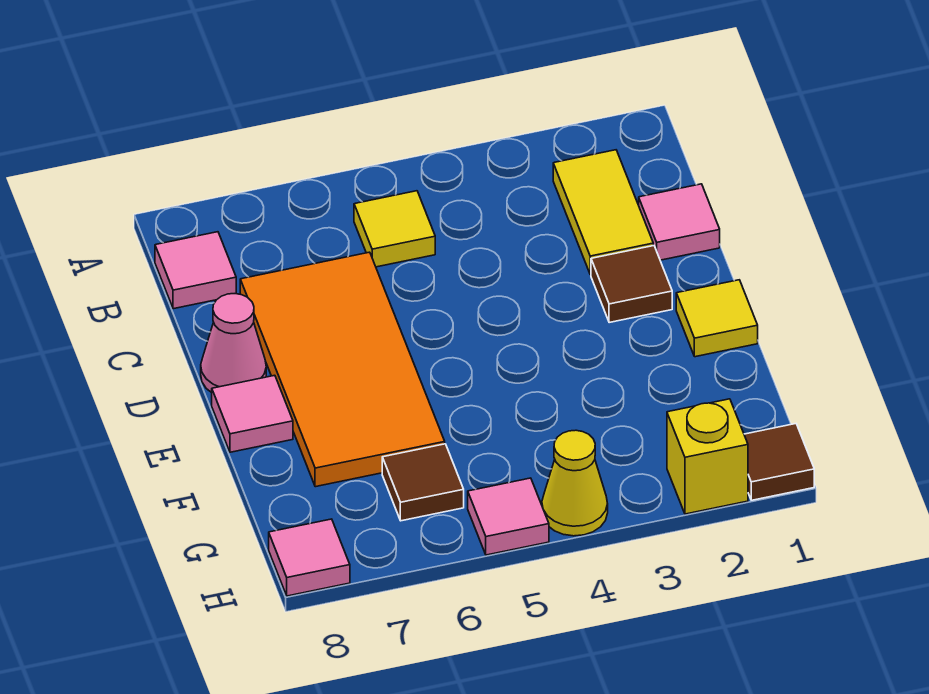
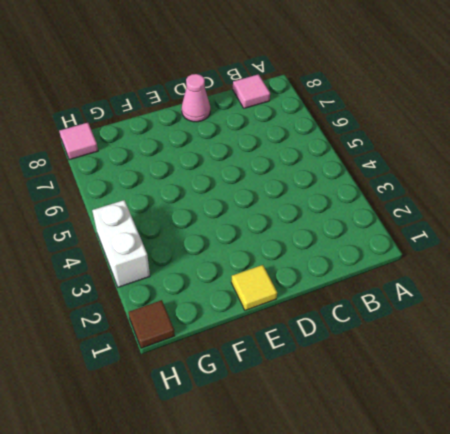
white brick H3:H4 level 1 -> yellow cone H4 level 1
none -> yellow tile B2:C2 level 1
none -> yellow tile B5 level 1
none -> pink tile C1 level 1

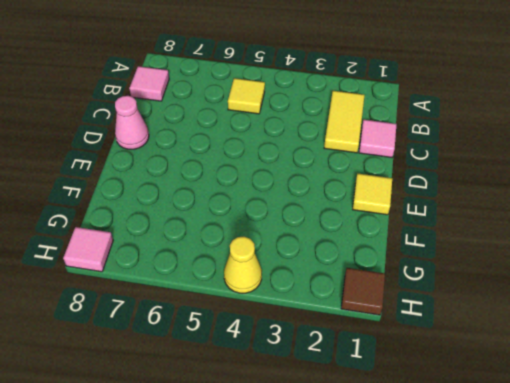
none -> orange tile C6:F7 level 1
none -> brown tile D2 level 1
none -> pink tile E8 level 1

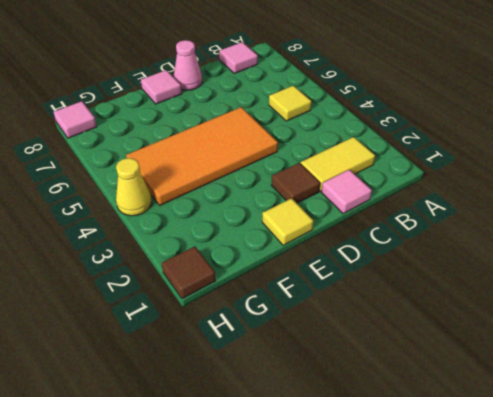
orange tile D4:G5 level 1 -> orange tile C6:F7 level 1
none -> brown tile G6 level 1
none -> yellow brick H2 level 1
none -> pink tile H5 level 1

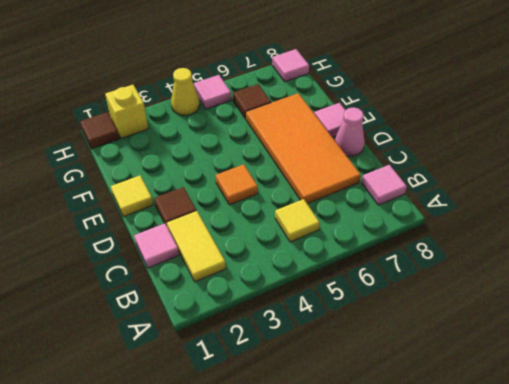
orange tile D4 level 1 -> none

